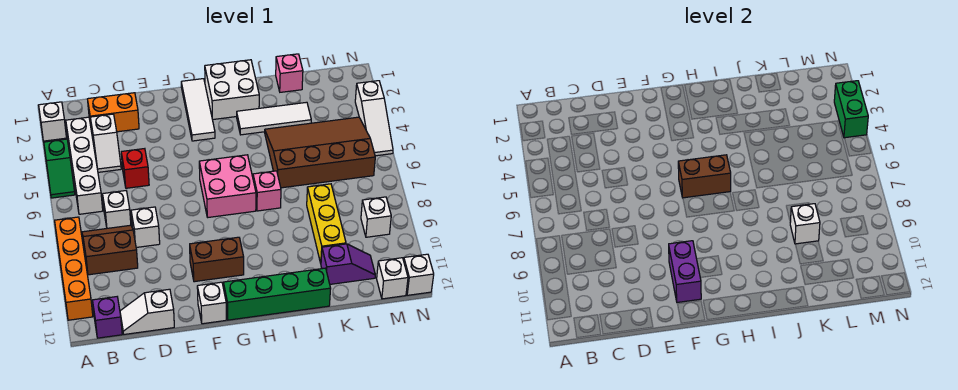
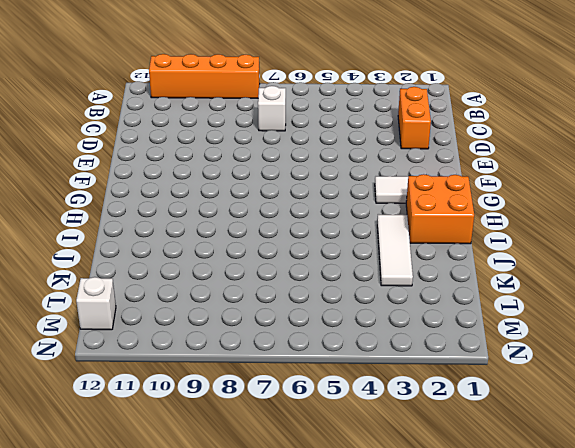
orange brick H1:I2 level 1 -> white brick H1:I2 level 1
none -> white brick A2 level 1
none -> green slope A4:A5 level 1 top 4
none -> white brick B3:B6 level 1
none -> brown slope B8:C9 level 1 top 9

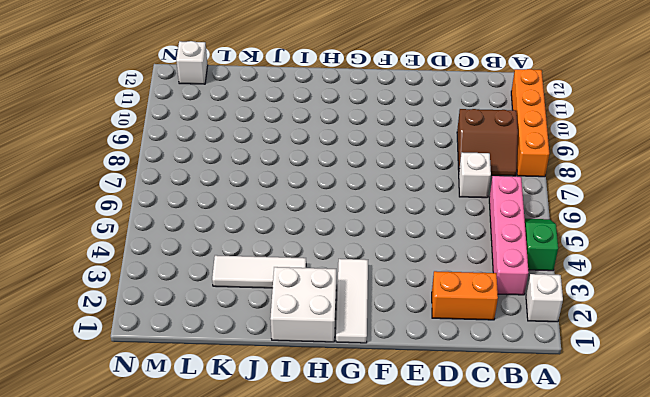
pink brick B3:B6 level 1 -> white brick B3:B6 level 1
none -> purple brick B12 level 1
none -> white slope C3:C4 level 1 top 3
none -> white slope C12:D12 level 1 top D
none -> red brick D5 level 1

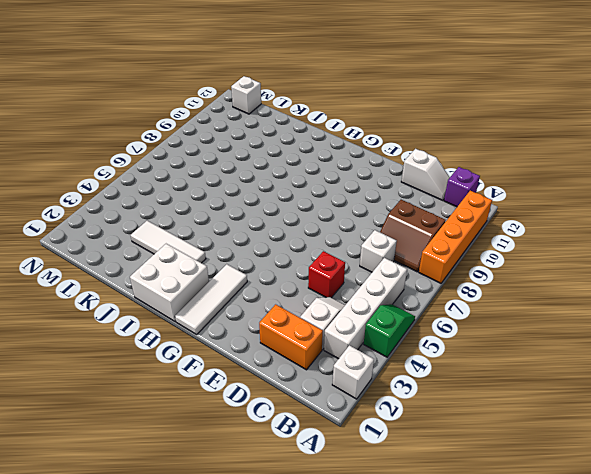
none -> white brick D8 level 1
none -> brown brick F10:G10 level 1
none -> white brick F12 level 1
none -> pink brick G6:H7 level 1

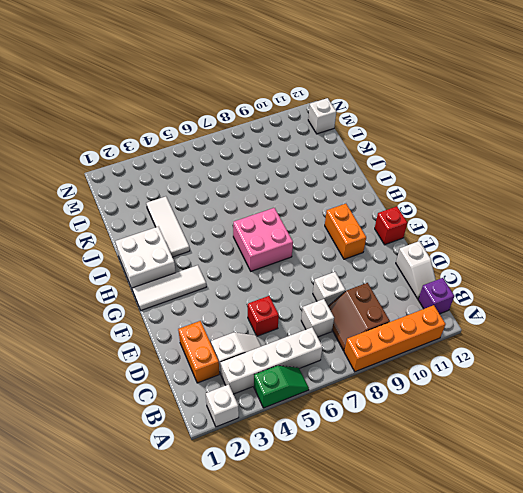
orange brick F10:G10 level 1 -> brown brick F10:G10 level 1
red brick F12 level 1 -> white brick F12 level 1
none -> green brick G12:J12 level 1
none -> pink brick I7 level 1
none -> brown slope J4:M6 level 1 top 6
none -> pink brick K1 level 1

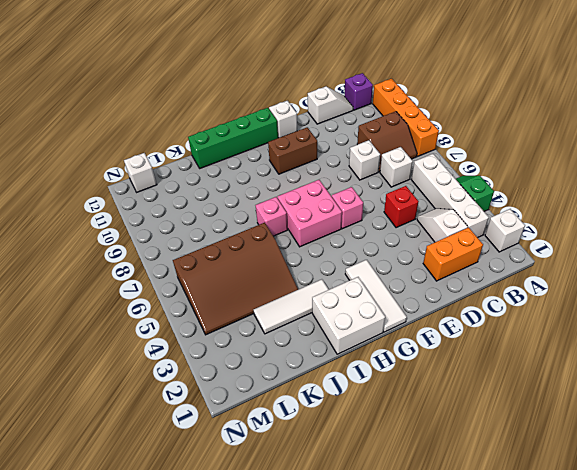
pink brick F6 level 1 -> pink brick K1 level 1
none -> yellow brick K8:K10 level 1
none -> purple slope K11:L11 level 1 top K
none -> white brick M9 level 1
none -> white slope N3:N5 level 1 top 3

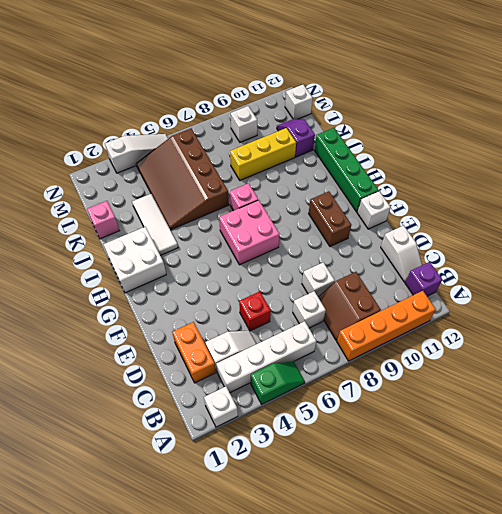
none -> white tile G1:G3 level 1
none -> white brick N12 level 1
none -> purple brick F10:F11 level 2
none -> brown brick G6:H6 level 2

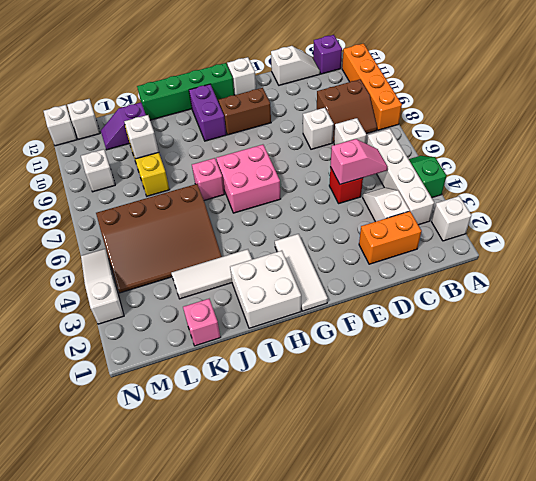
pink slope C5:D5 level 2 top D -> none
purple brick H10:H11 level 1 -> purple brick F10:F11 level 2
none -> brown brick G6:H6 level 2
none -> green brick N3:N4 level 2

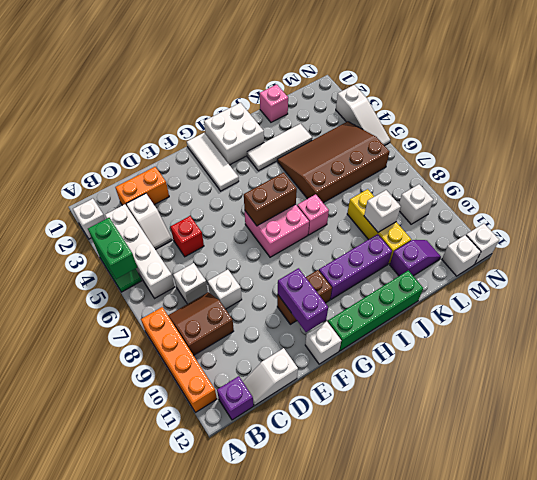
green brick A4:A5 level 2 -> green brick N3:N4 level 2
purple brick H10:J10 level 1 -> none

